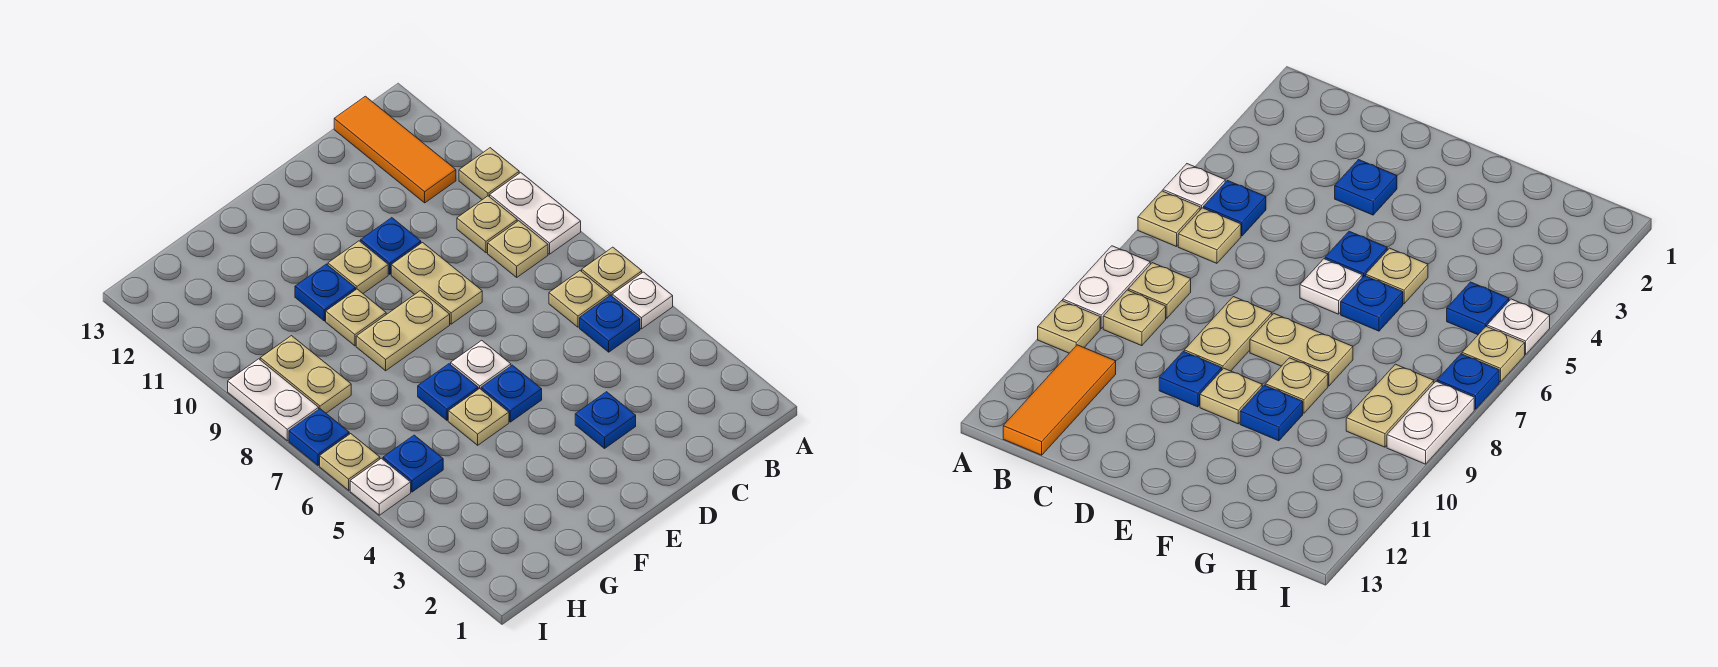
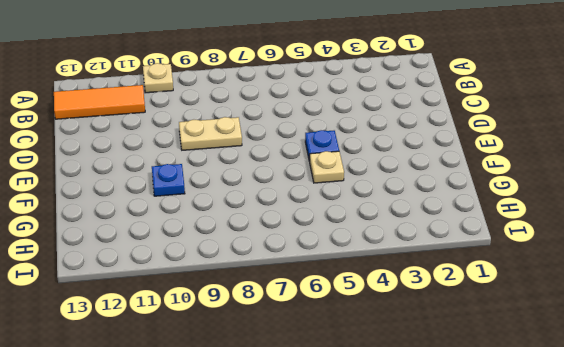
none -> white plate A5 level 1
none -> tan plate A6 level 1
none -> white plate A8:A9 level 1

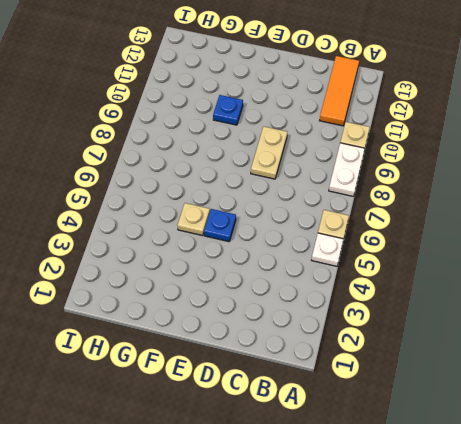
none -> blue plate B5 level 1
none -> tan plate B6 level 1
none -> tan plate B8 level 1

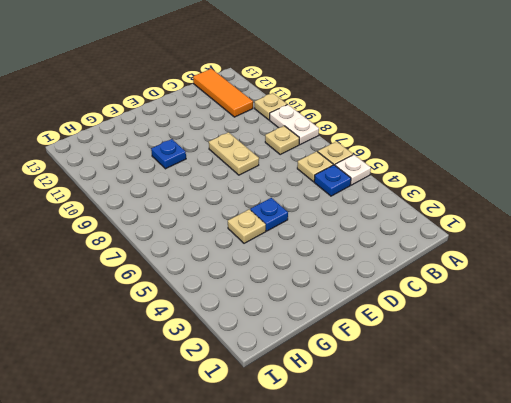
none -> tan plate B9 level 1
none -> blue plate D3 level 1
none -> blue plate D10 level 1

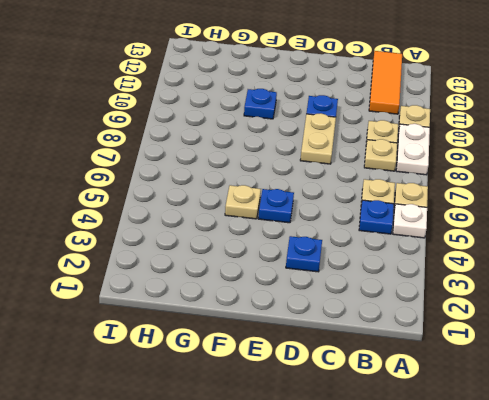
none -> white plate E6 level 1
none -> tan plate E8:F8 level 1
none -> tan plate E10 level 1

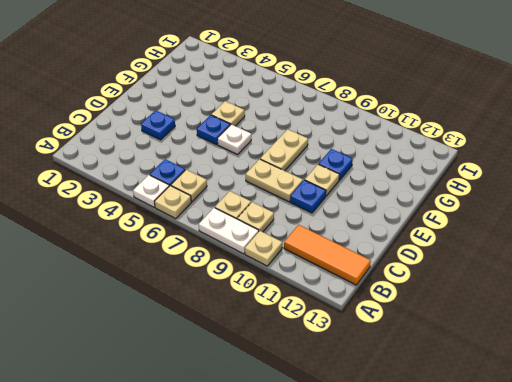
none -> blue plate F6 level 1
none -> tan plate F9 level 1
none -> blue plate H5 level 1

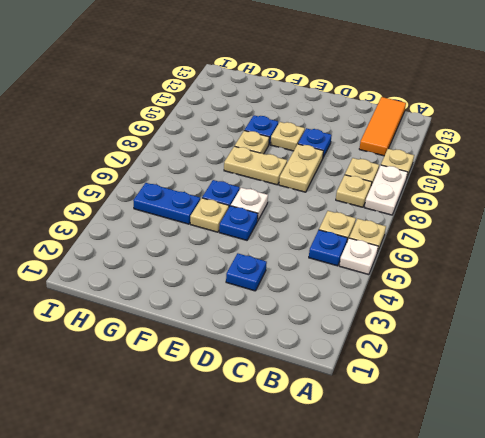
blue plate G5:H5 level 1 -> blue plate H5 level 1
none -> tan plate H8:H9 level 1
none -> white plate I5 level 1
none -> tan plate I6 level 1

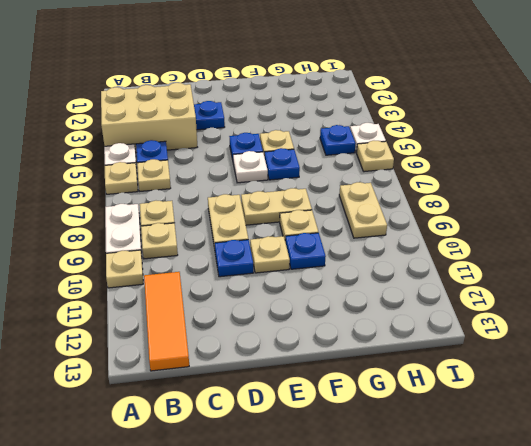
tan brick A3:C4 level 1 -> none
none -> blue plate I7 level 1
none -> white plate I8:I9 level 1

